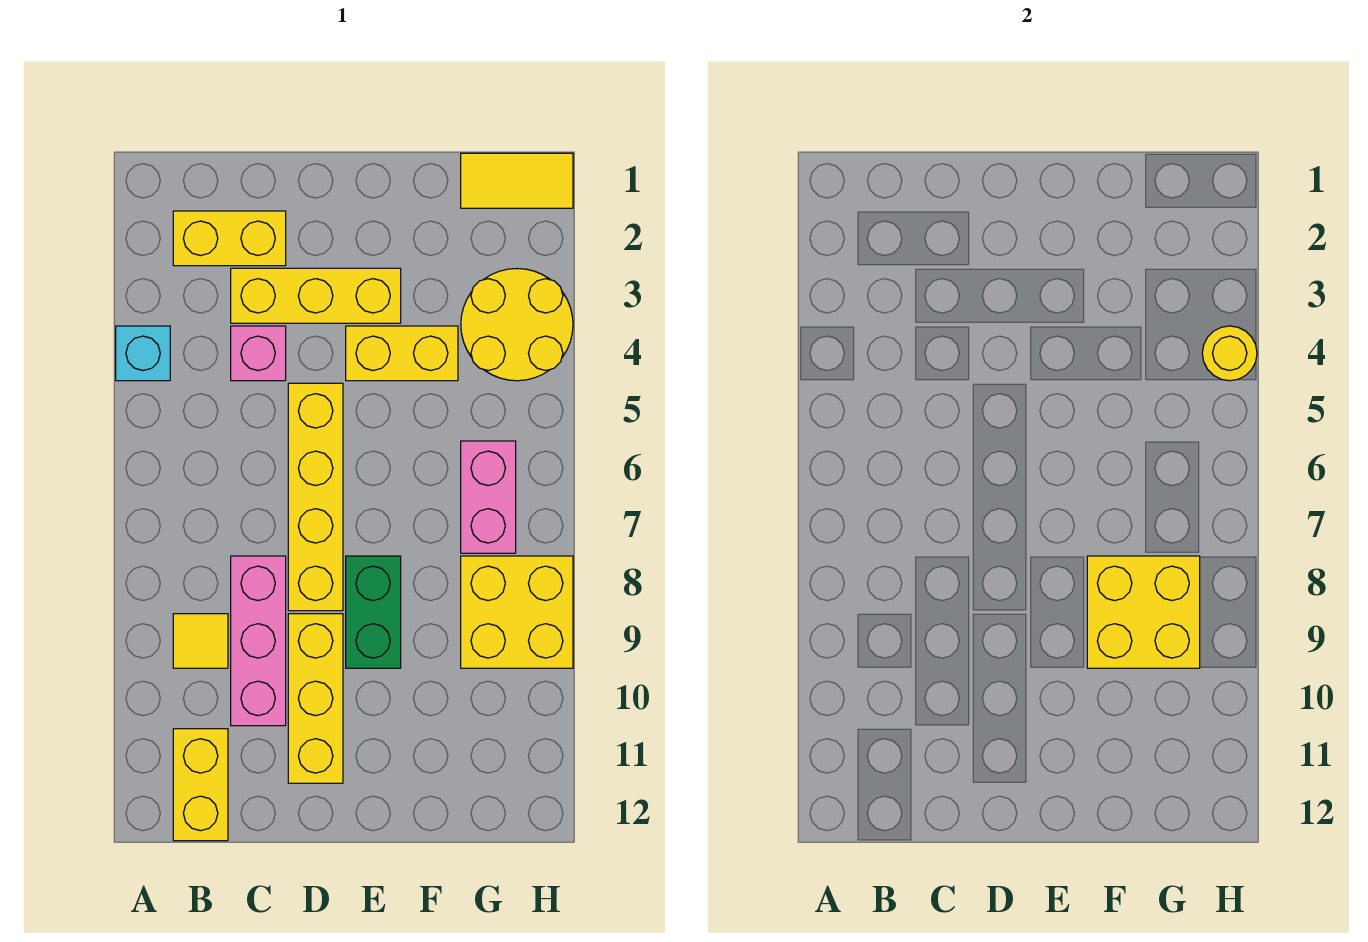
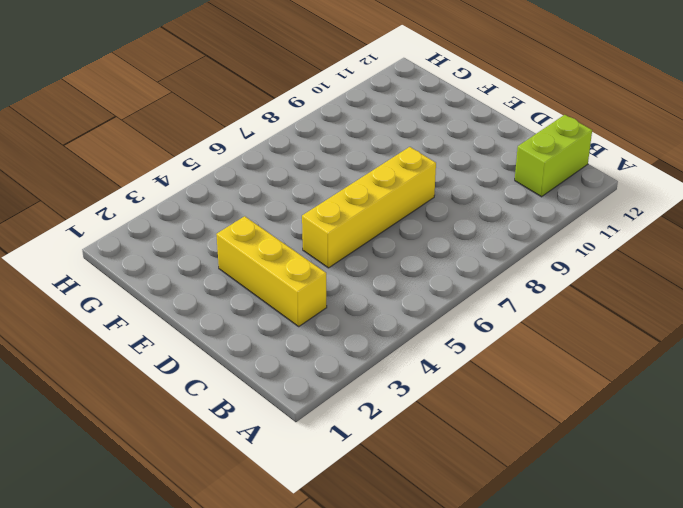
lime brick B11:B12 level 1 -> yellow brick B11:B12 level 1
none -> cyan brick A4 level 1
none -> yellow brick B2:C2 level 1
none -> yellow tile B9 level 1

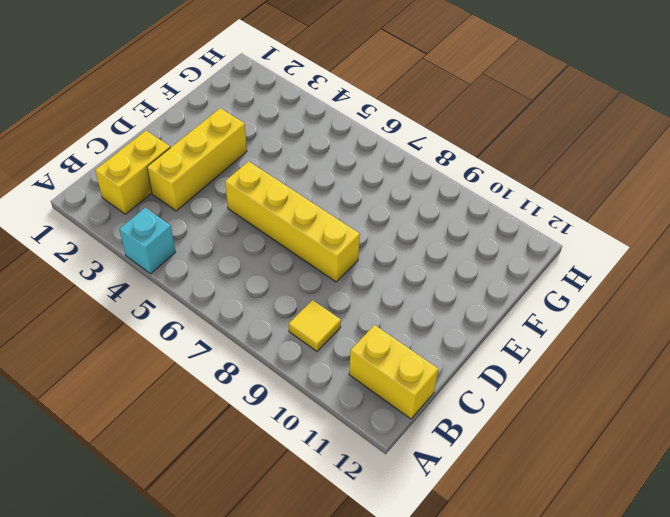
none -> pink brick C4 level 1
none -> pink brick C8:C10 level 1
none -> yellow brick D9:D11 level 1

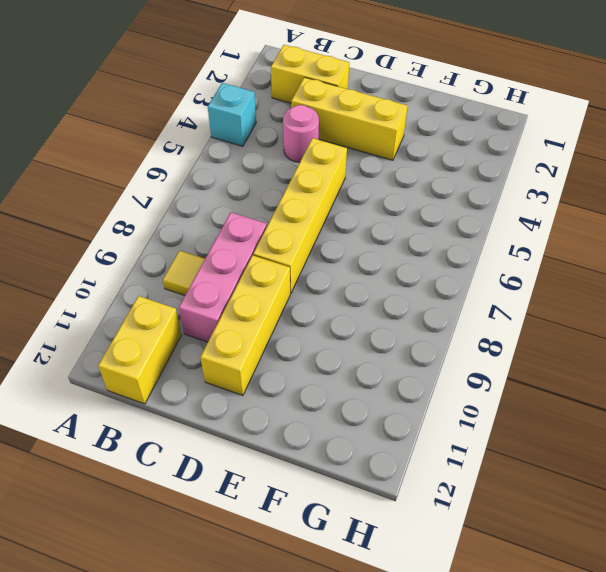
pink round brick C4 level 1 -> pink brick C4 level 1
none -> yellow brick E4:F4 level 1
none -> green brick E8:E9 level 1
none -> yellow tile G1:H1 level 1

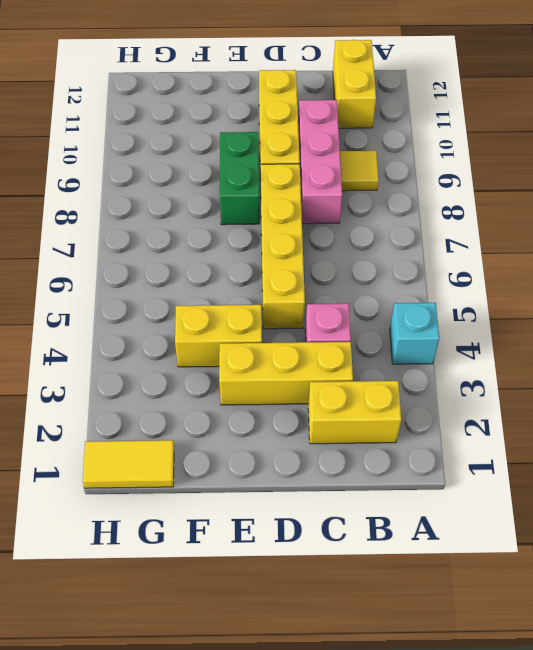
none -> yellow round brick G3:H4 level 1
none -> pink brick G6:G7 level 1
none -> yellow brick G8:H9 level 1

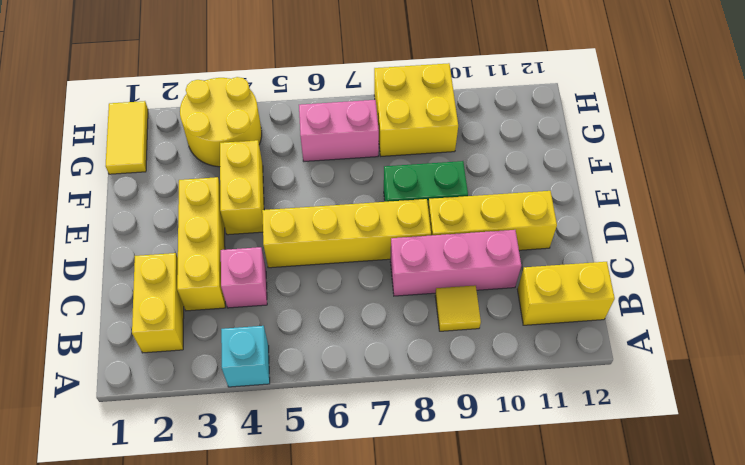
none -> yellow brick F8:G9 level 2
none -> yellow round brick H4 level 2

